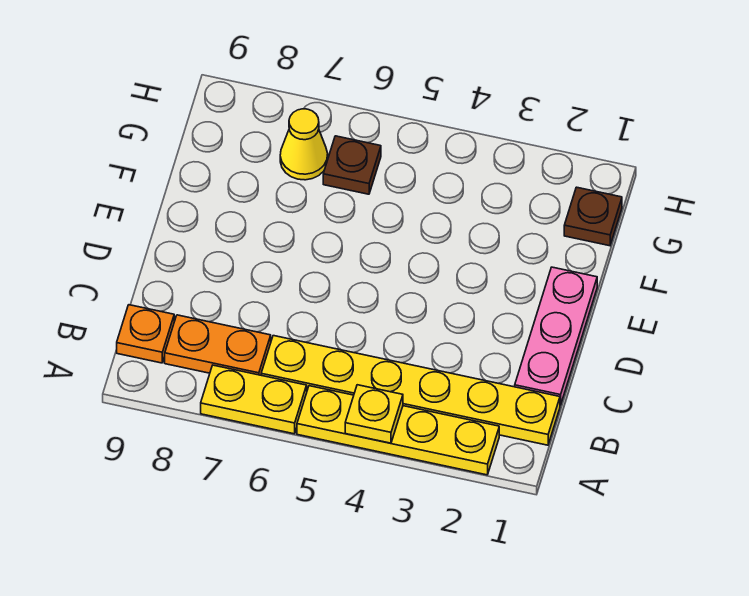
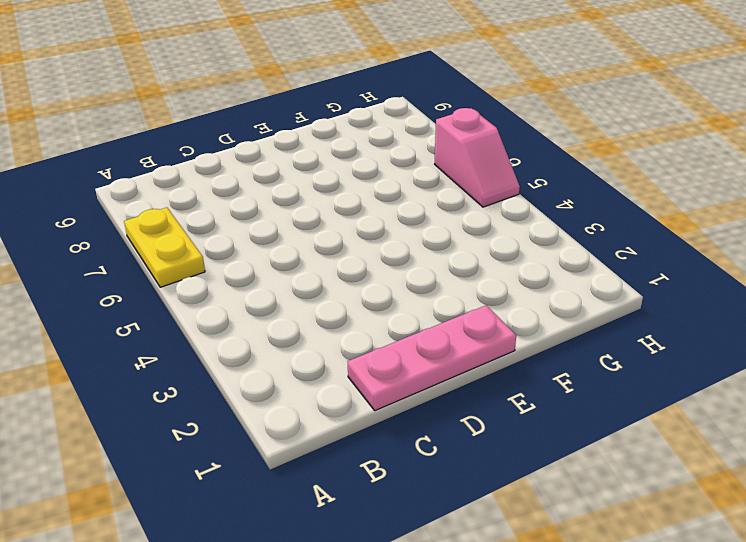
pink slope H5:H6 level 1 top 6 -> none
none -> yellow plate A2:A5 level 1
none -> yellow plate B1:B6 level 1

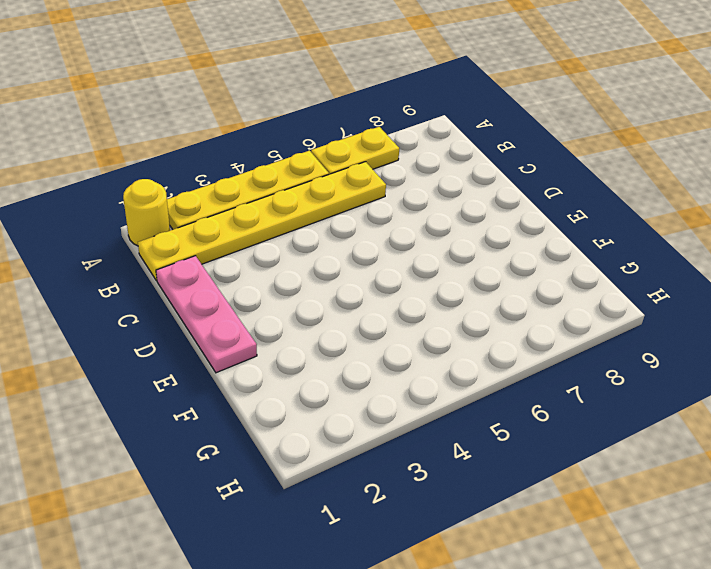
yellow round brick A1 level 1 -> none
none -> orange plate B7:B8 level 1
none -> orange plate B9 level 1

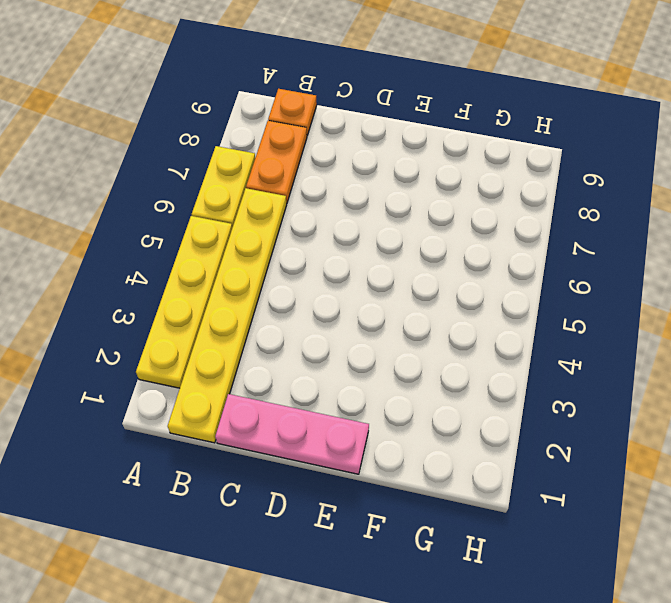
none -> brown plate G1 level 1
none -> brown plate G6 level 1

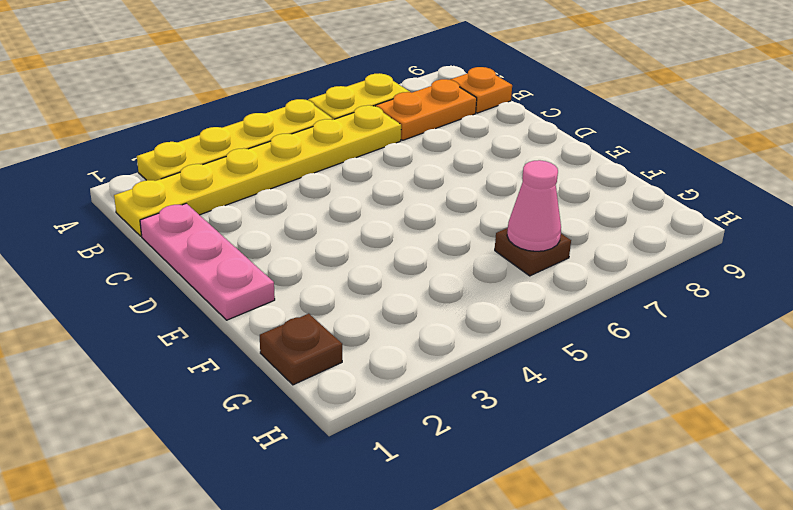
pink cone G6 level 2 -> none
none -> yellow cone G7 level 1
none -> yellow plate A4 level 2

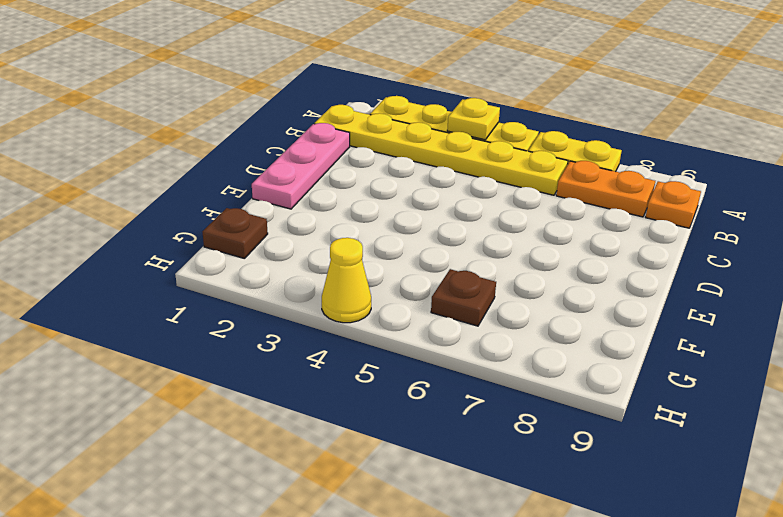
yellow cone H4 level 1 -> yellow cone G7 level 1

